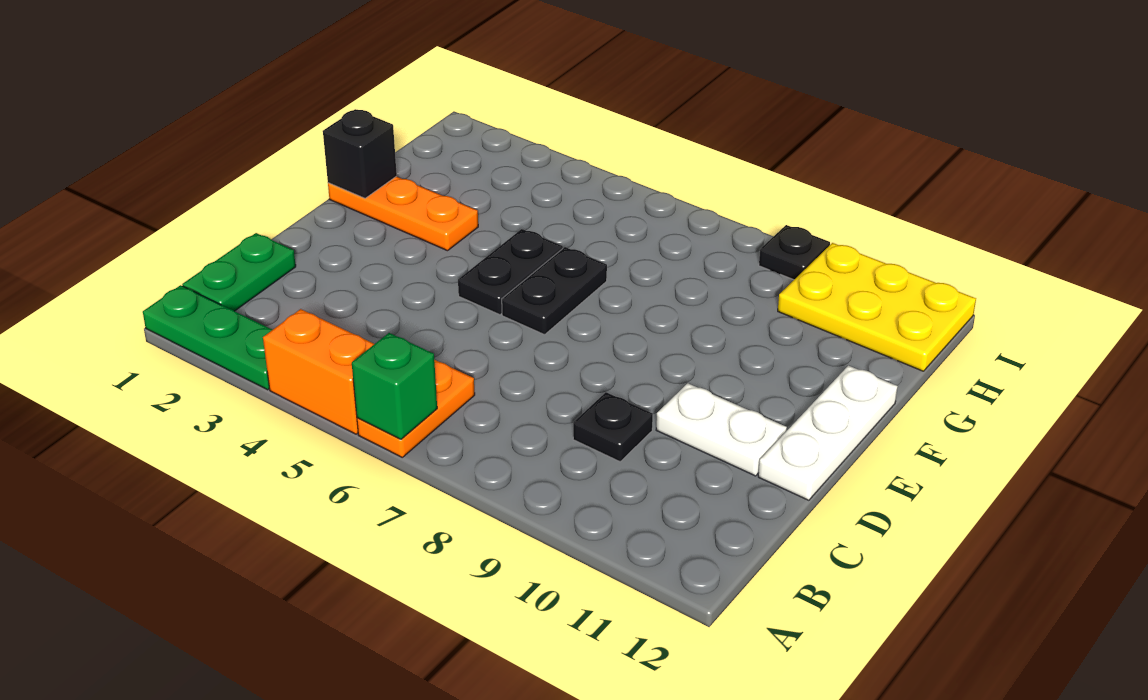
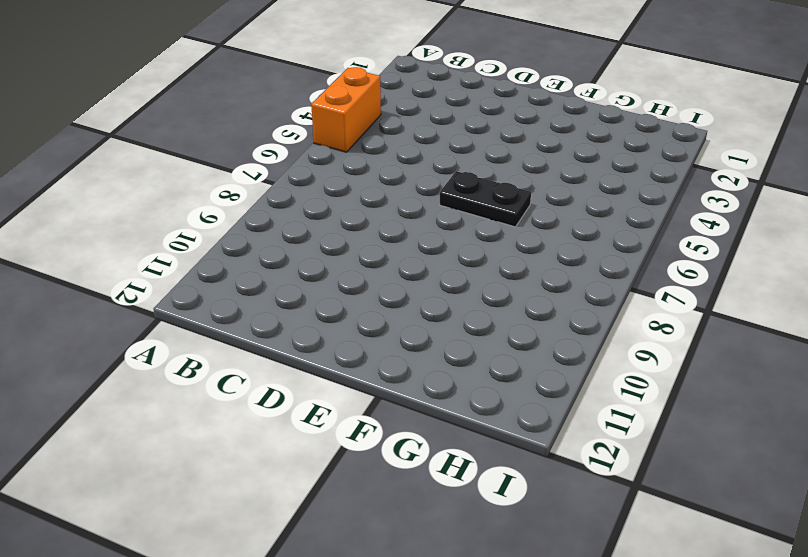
none -> green plate A1:A3 level 1
none -> orange plate A6:B6 level 1
none -> green plate B1:C1 level 1

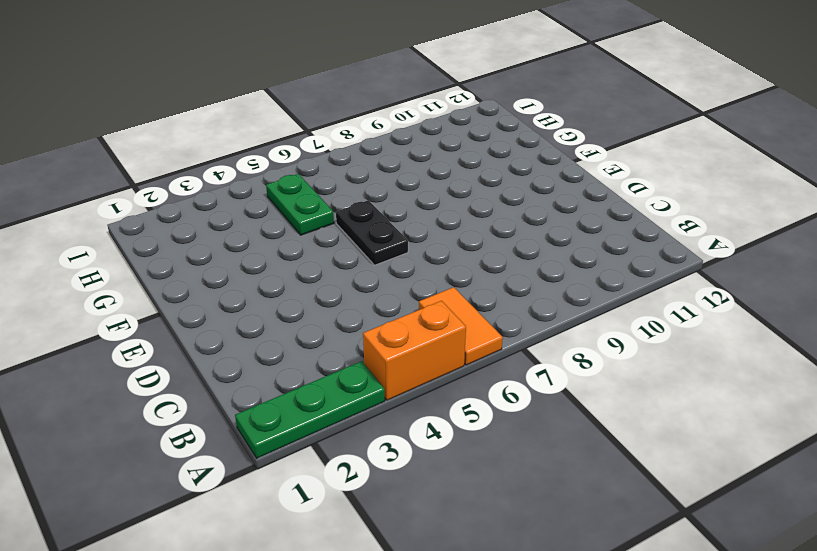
orange tile A6:B6 level 1 -> orange plate A6:B6 level 1
green plate G5:H5 level 1 -> green plate B1:C1 level 1
none -> black plate C9 level 1
none -> white plate D10:D11 level 1
none -> white plate D12:F12 level 1

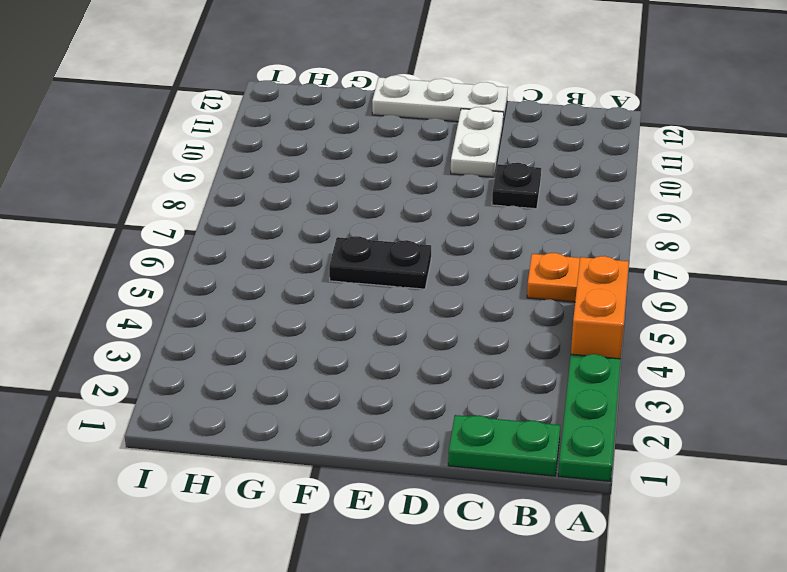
none -> black plate E5:F5 level 1
none -> orange plate F1:F3 level 1
none -> yellow plate H10:I12 level 1

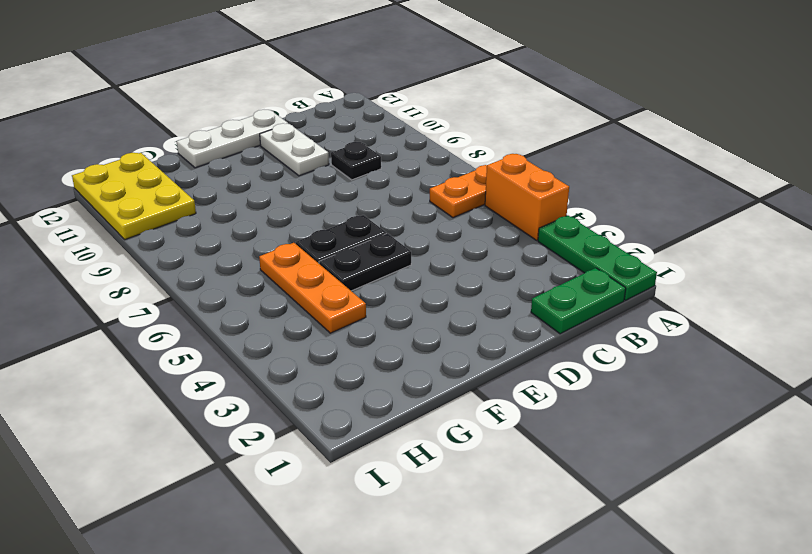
orange plate G4:G6 level 1 -> orange plate F1:F3 level 1
none -> black plate I9 level 1
none -> green brick A6 level 2
none -> black brick F1 level 2

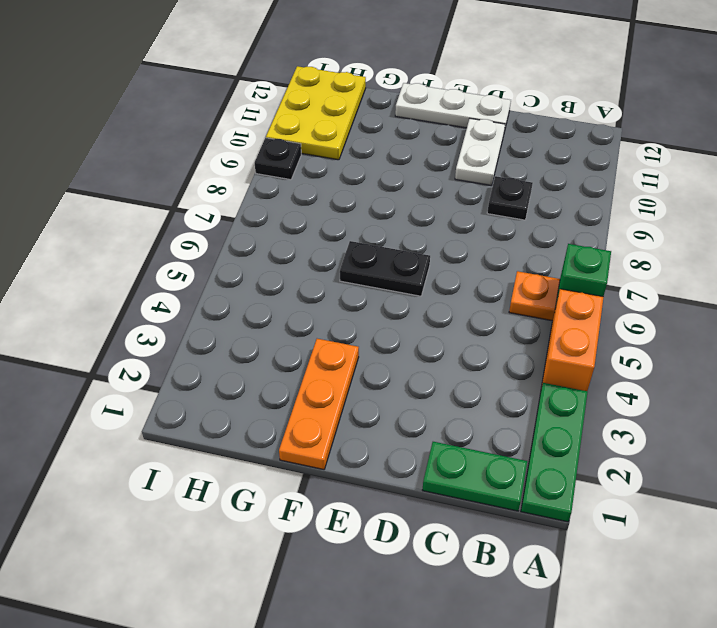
none -> black plate E5:F5 level 1
none -> black brick F1 level 2

